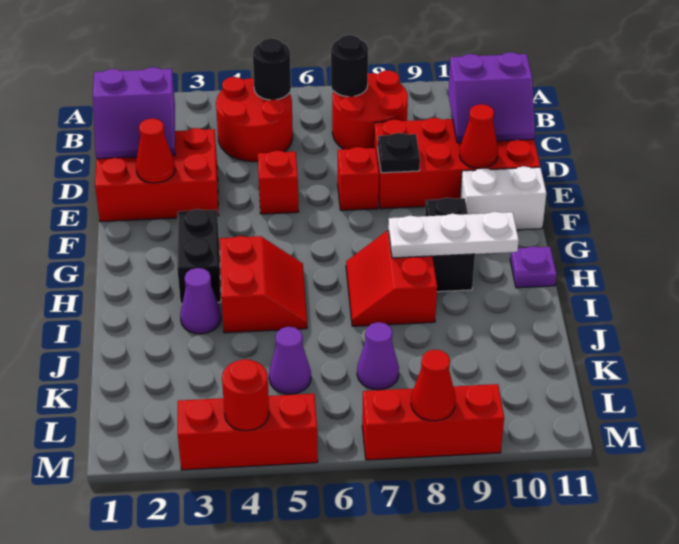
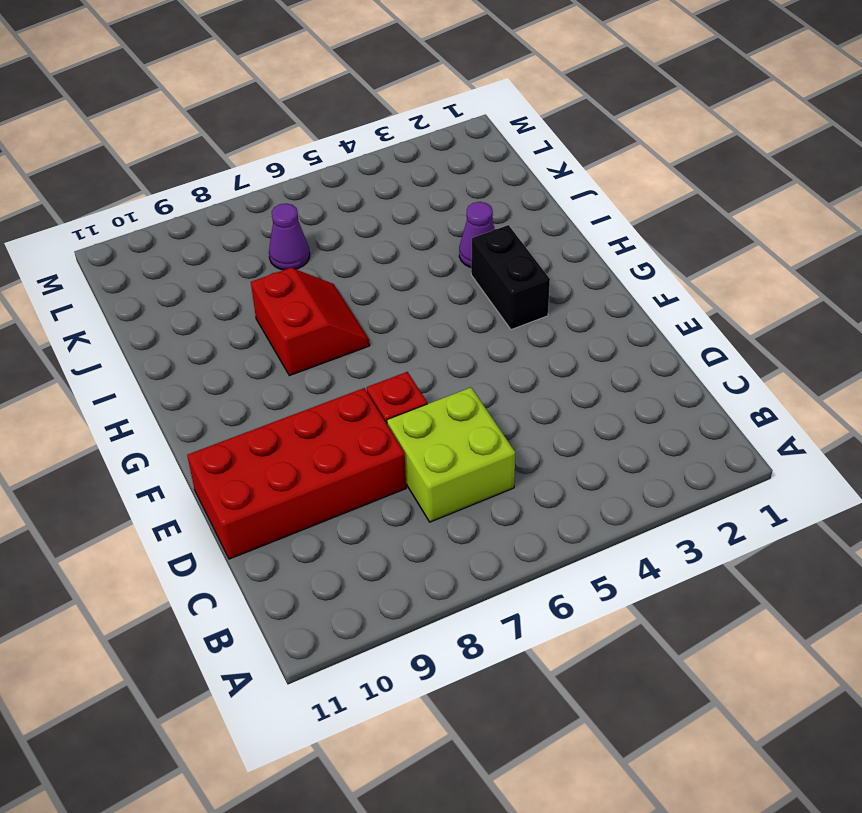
lime brick C6:D7 level 1 -> red round brick B7:C8 level 1
none -> red round brick B4:C5 level 1
none -> red brick D1:E3 level 1
none -> red brick E5 level 1

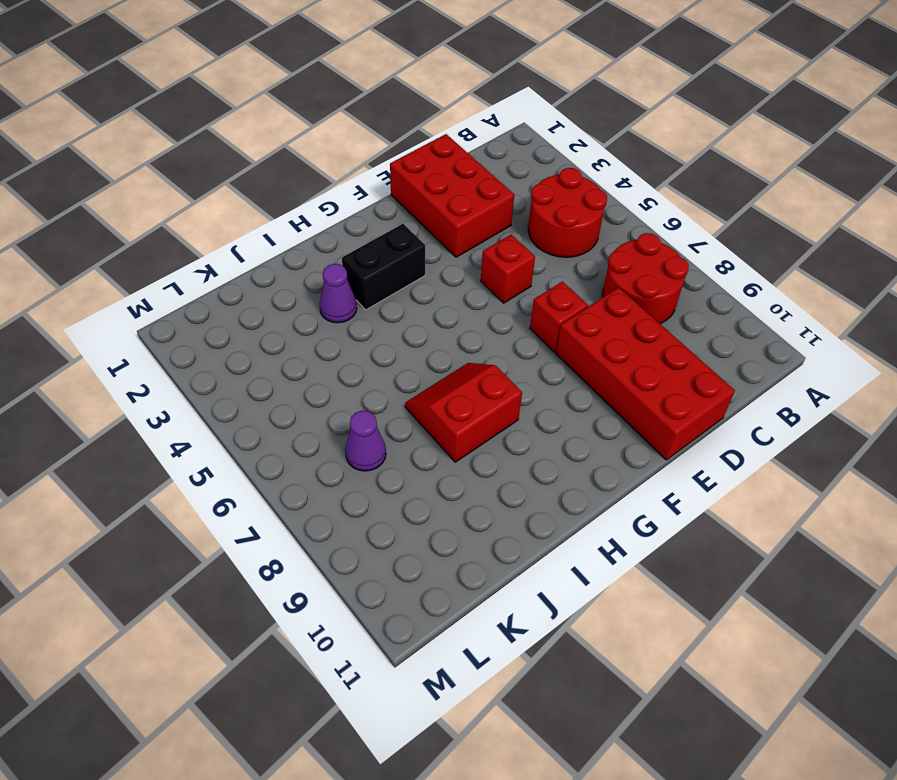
none -> white brick F10:F11 level 1
none -> black brick G9:H9 level 1
none -> red slope H4:I5 level 1 top 4

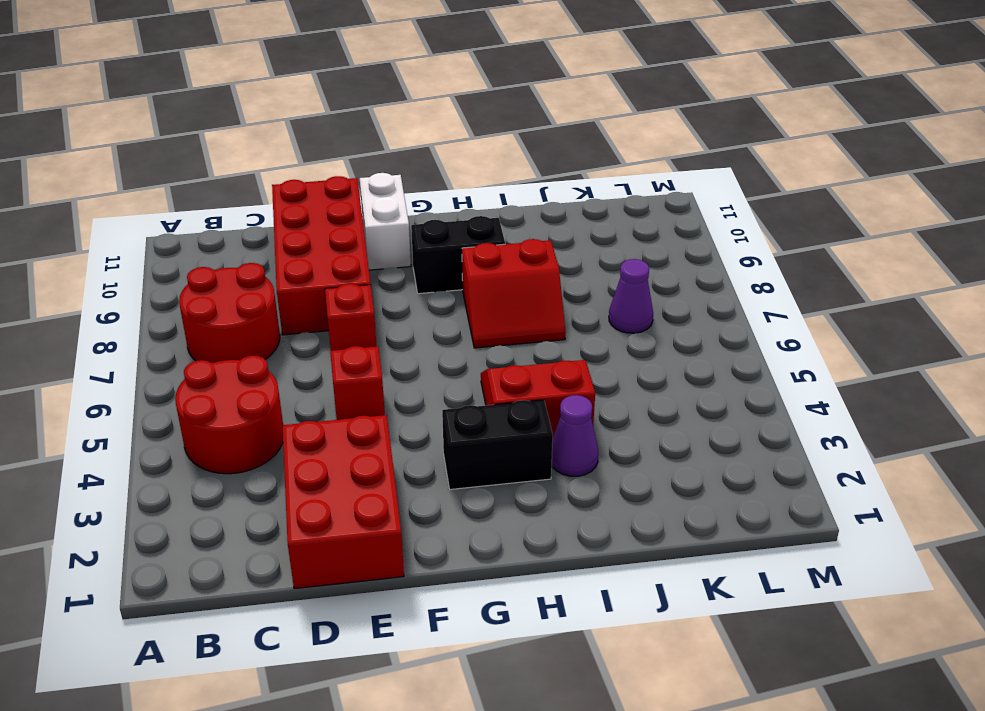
none -> purple plate H11 level 1
none -> purple cone K5 level 1
none -> red brick M3:M5 level 1

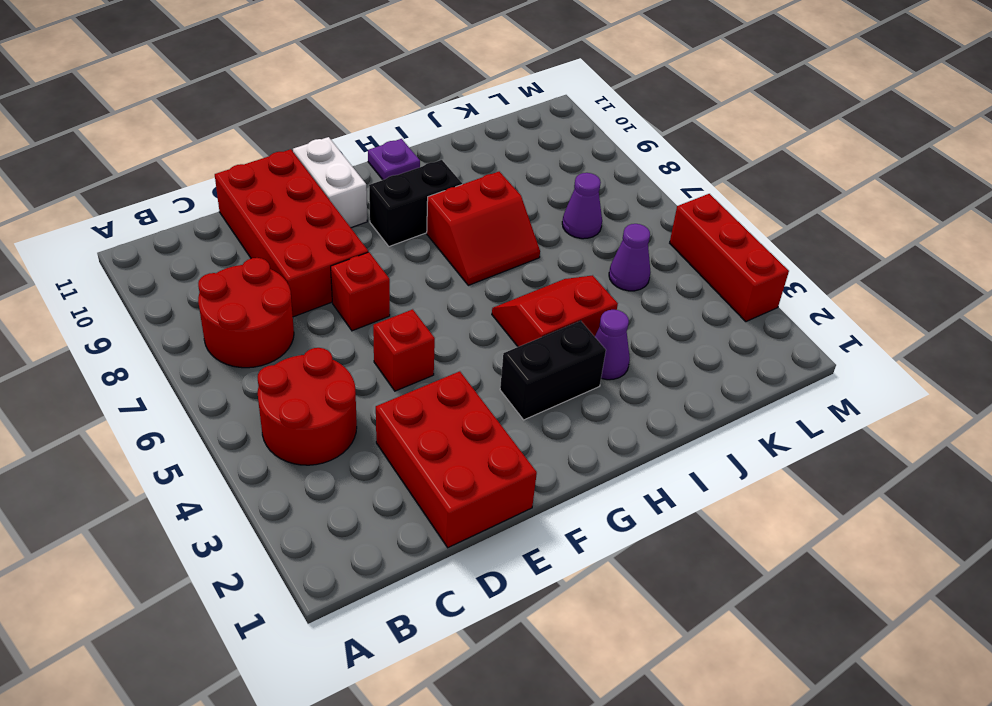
none -> red brick M7:M9 level 1
none -> black round brick B5 level 2
none -> black round brick B7 level 2

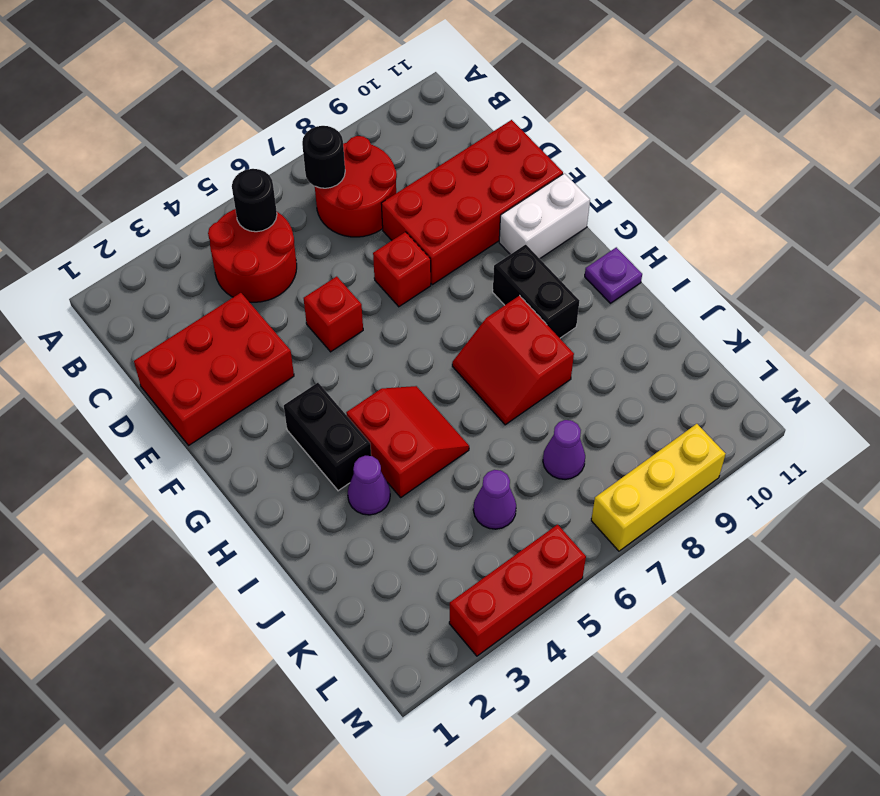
yellow brick M7:M9 level 1 -> red brick M7:M9 level 1
none -> purple slope C1:D2 level 2 top C
none -> purple slope C10:D11 level 2 top C
none -> red cone E2 level 2

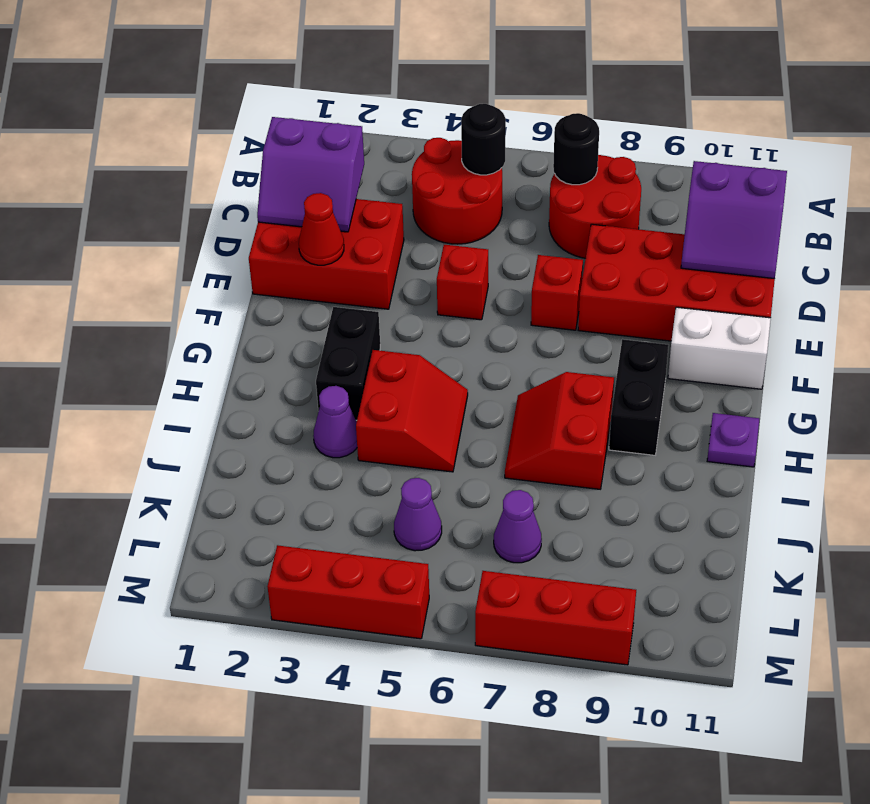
none -> black plate E8 level 2
none -> red cone E10 level 2
none -> white plate H8:H10 level 2

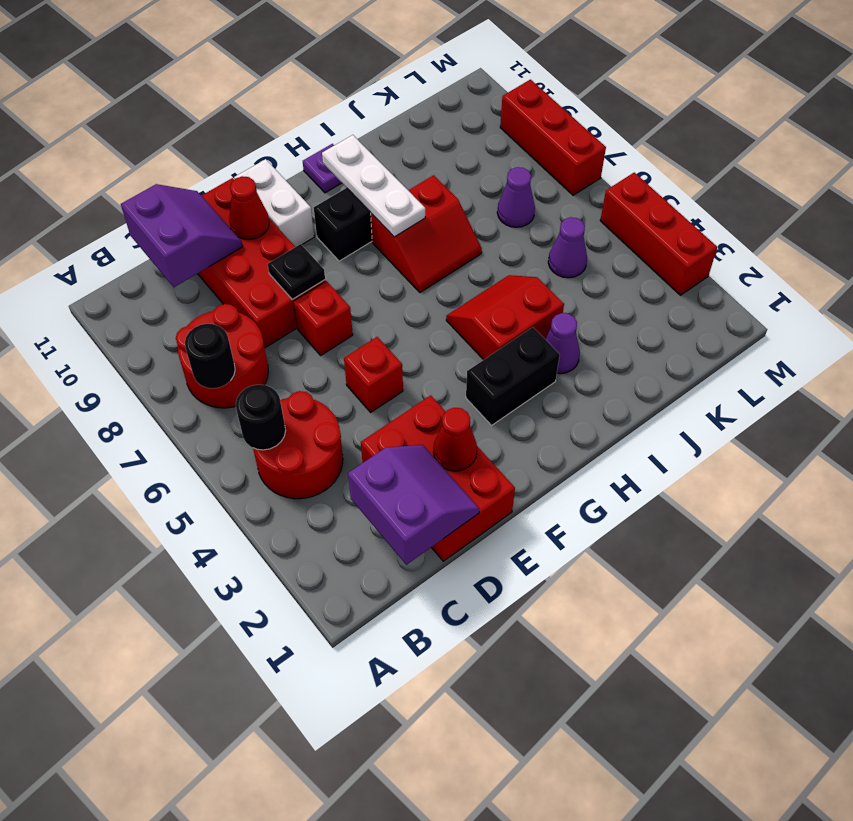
none -> red round brick M4 level 2
none -> red cone M8 level 2

